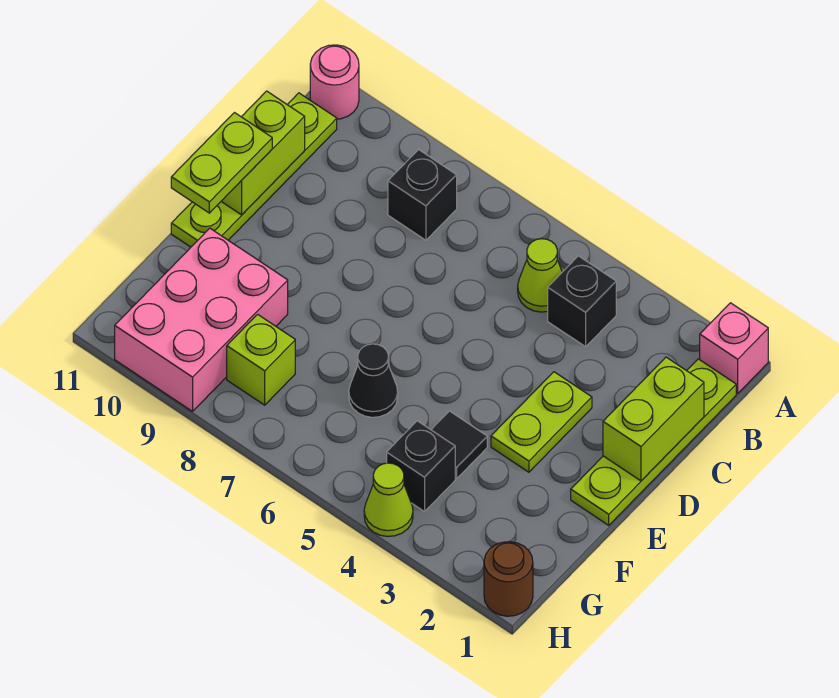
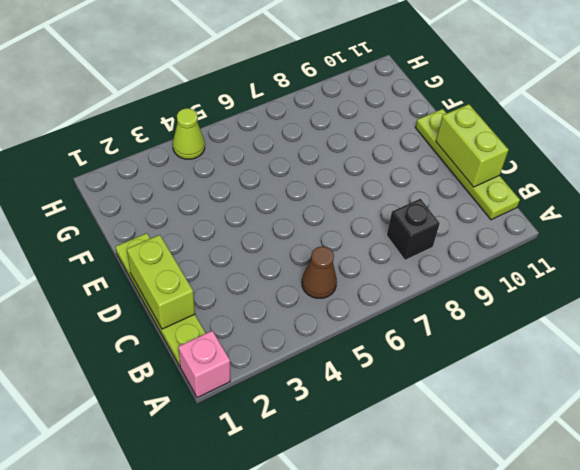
brown cone B5 level 1 -> lime cone B5 level 1
none -> pink round brick A11 level 1
none -> black brick B4 level 1
none -> lime plate D3:E3 level 1

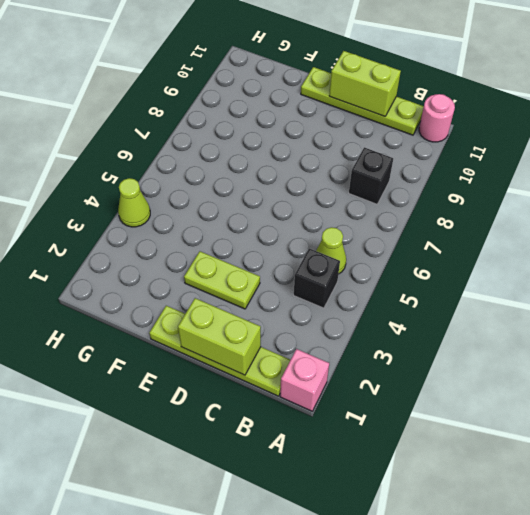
none -> black tile F4 level 1
none -> black cone F6 level 1
none -> pink brick F9:H10 level 1

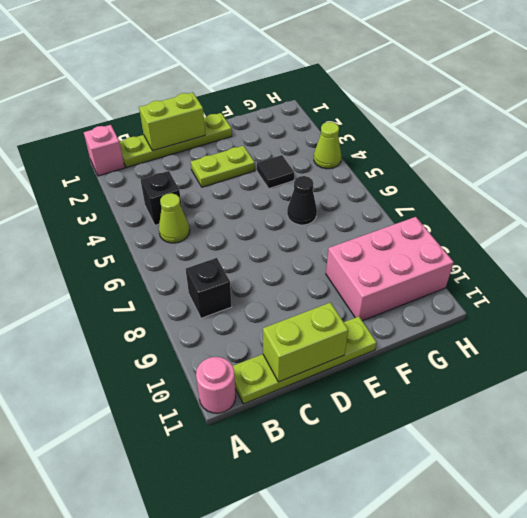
none -> black brick G4 level 1
none -> lime brick G8 level 1
none -> brown round brick H1 level 1

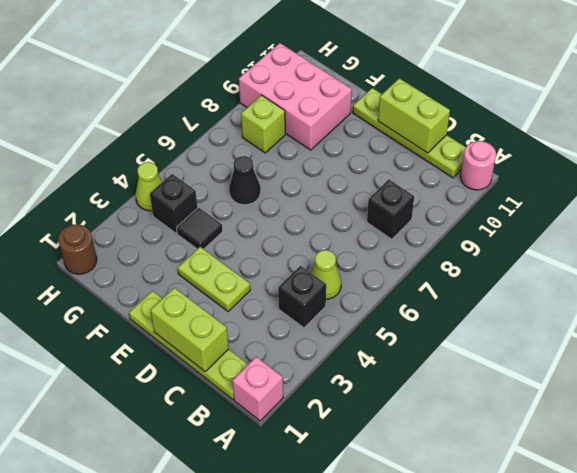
none -> lime plate D11:E11 level 3

